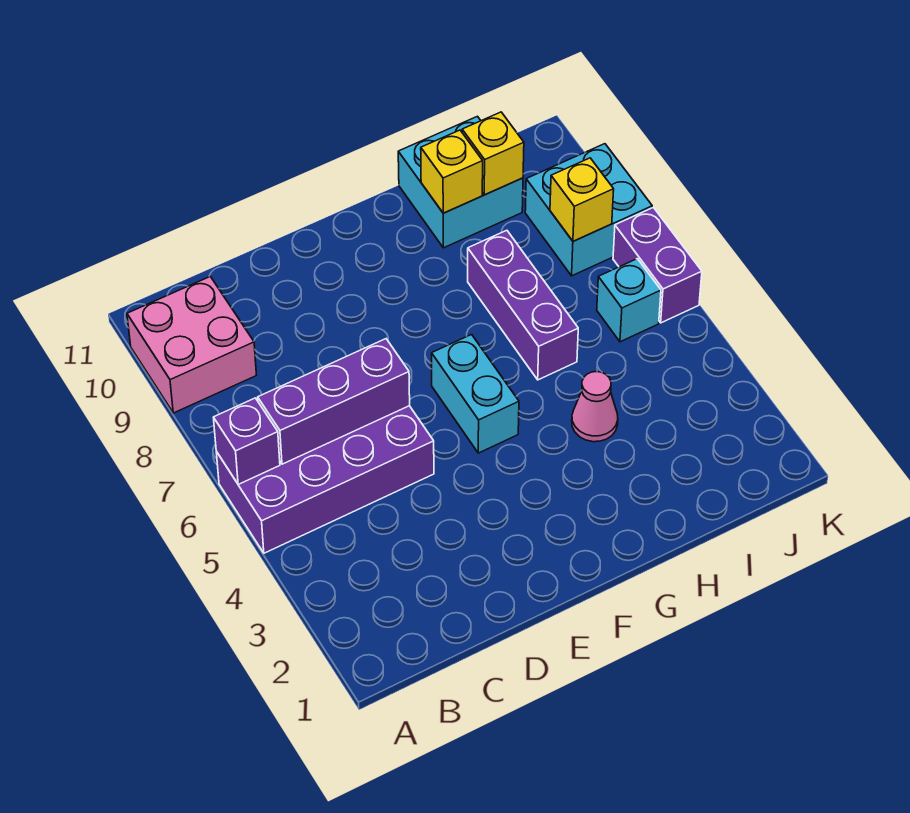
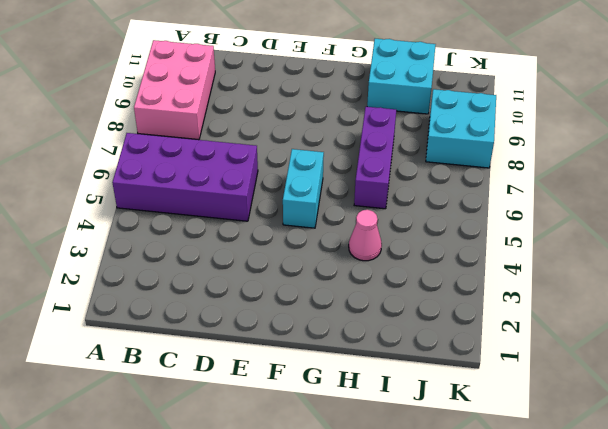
pink brick A8:B10 level 1 -> pink brick A9:B10 level 1
none -> cyan brick J6 level 1
none -> purple brick K6:K7 level 1
none -> purple brick A6 level 2

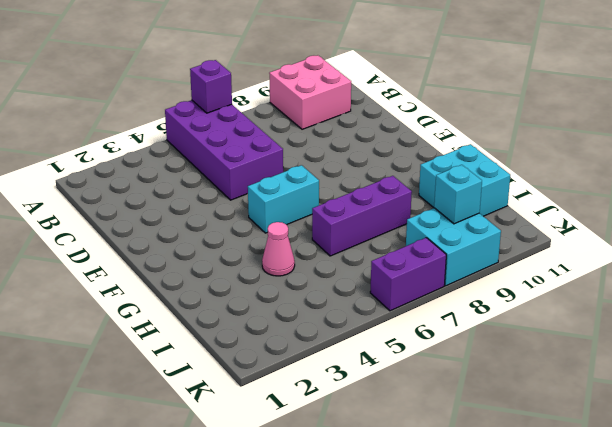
cyan brick J9 level 2 -> cyan brick J6 level 1
none -> purple brick B6:D6 level 2
none -> yellow brick H10 level 2
none -> yellow brick I10 level 2

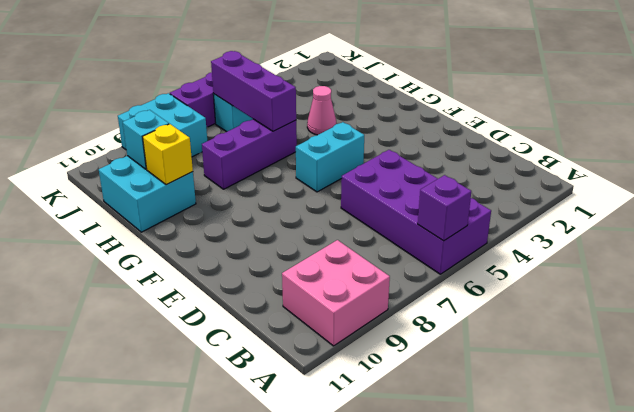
purple brick H6:J6 level 2 -> purple brick B6:D6 level 2
cyan brick I10 level 2 -> yellow brick I10 level 2
none -> yellow brick J8 level 2

